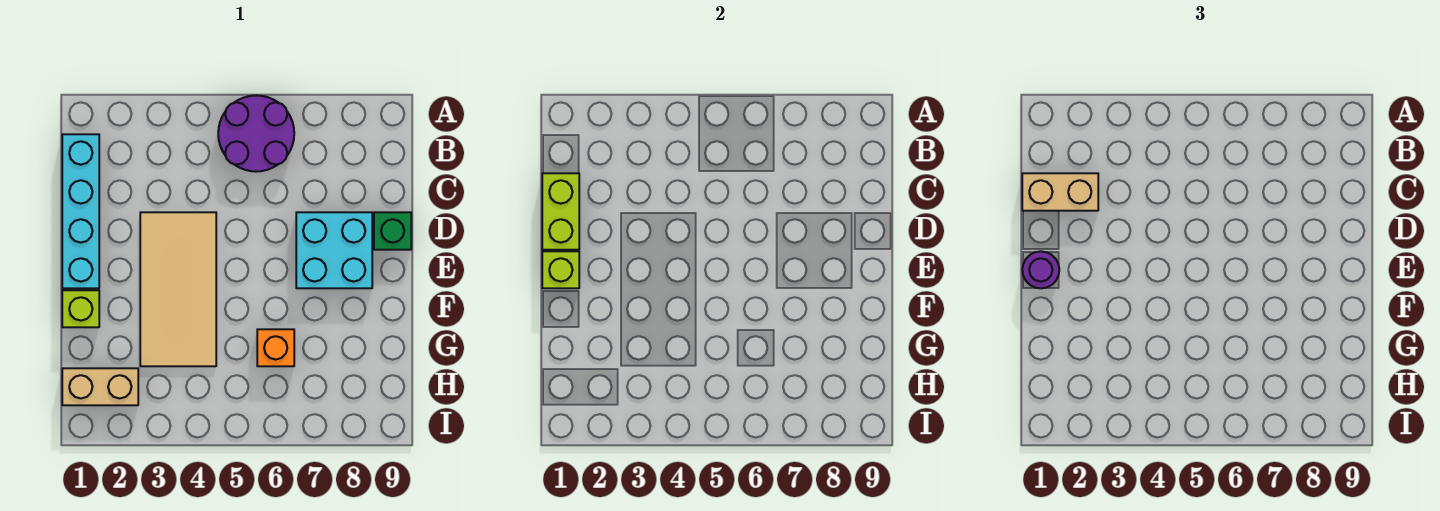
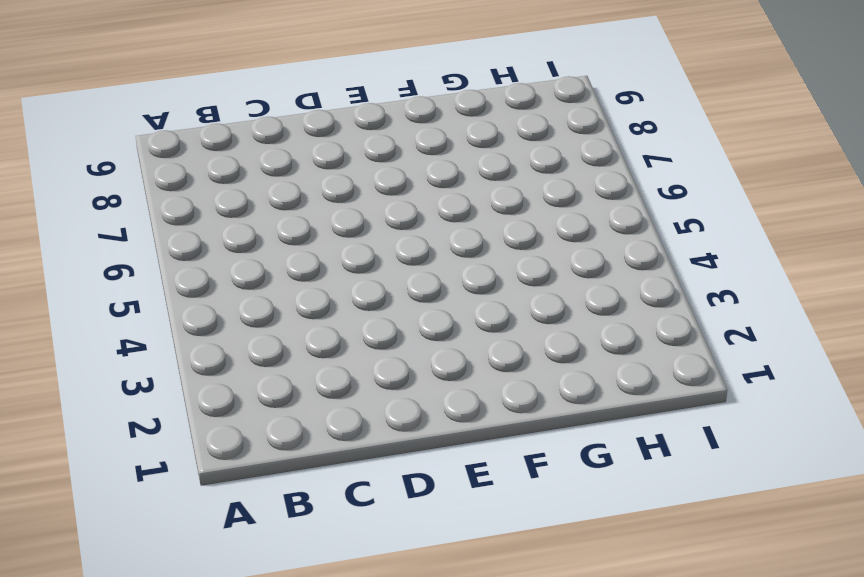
none -> purple round brick A5:B6 level 1
none -> cyan brick B1:E1 level 1
none -> tan tile D3:G4 level 1

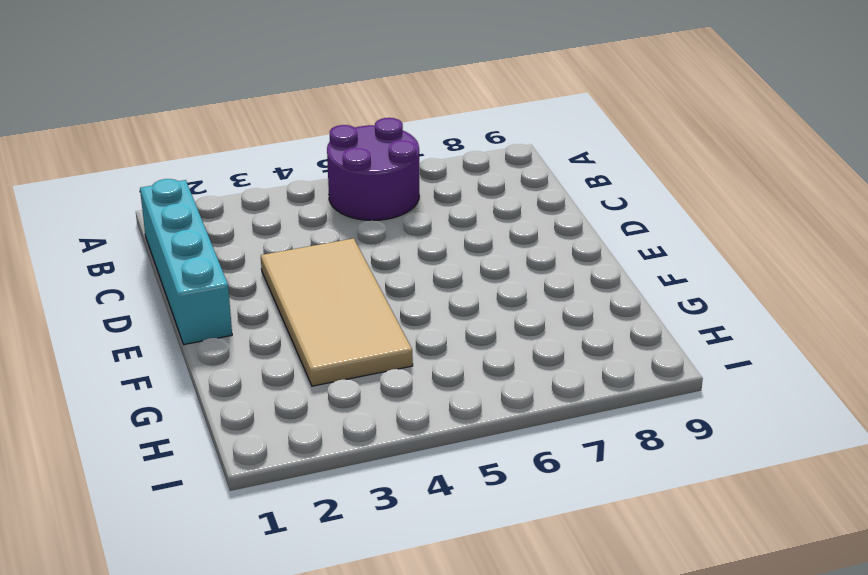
none -> cyan brick D7:E8 level 1
none -> green brick D9 level 1
none -> lime brick F1 level 1

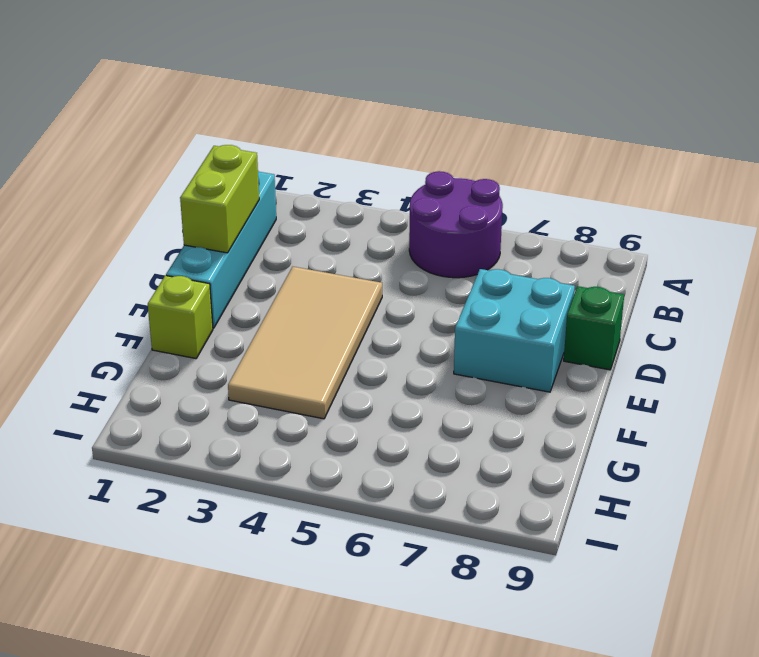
none -> orange brick G6 level 1
none -> tan brick H1:H2 level 1
none -> lime brick E1 level 2

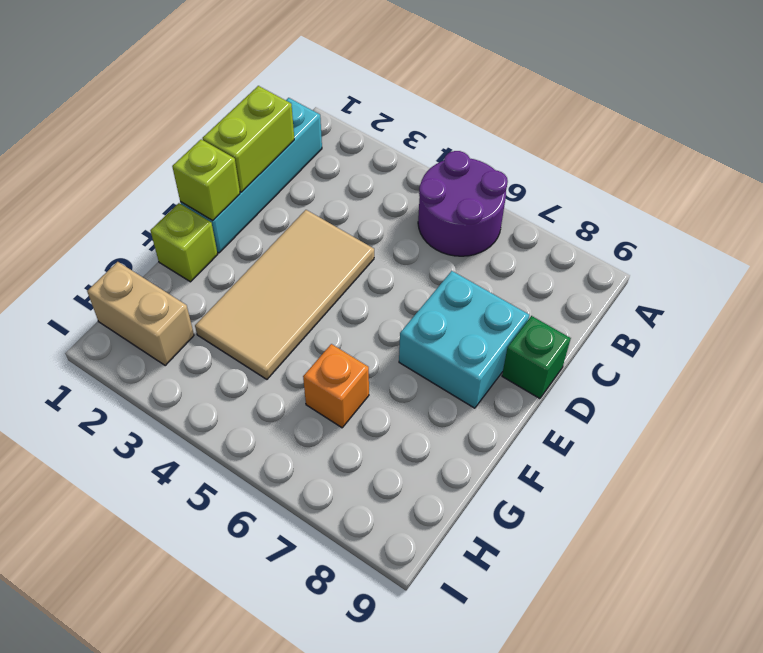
none -> tan brick C1:C2 level 3
none -> purple round brick E1 level 3

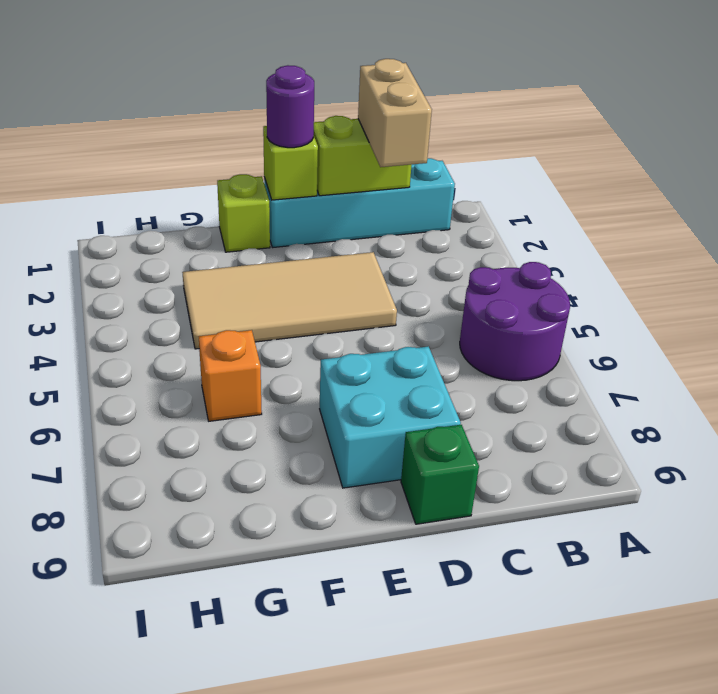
none -> tan brick H1:H2 level 1

